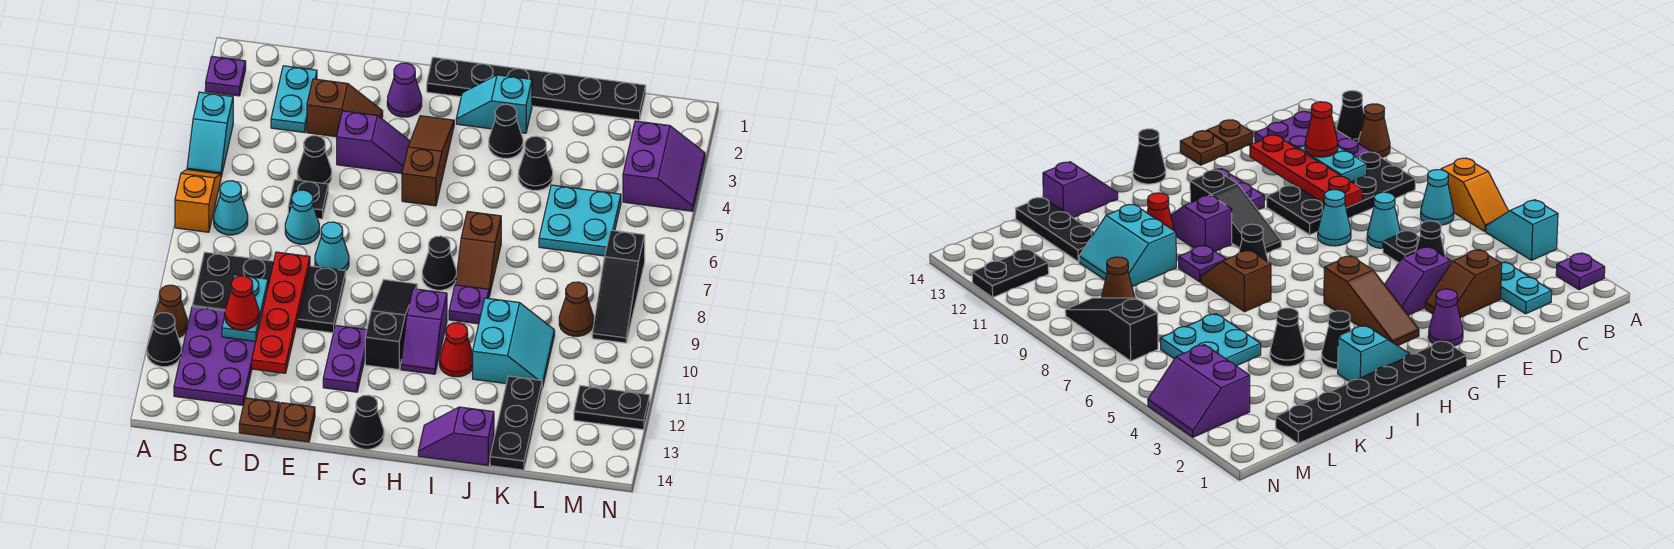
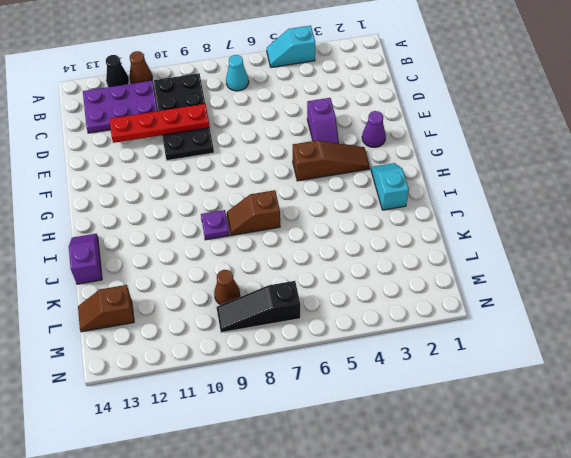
brown slope L13:L14 level 1 top 13 -> brown slope D3:E3 level 1 top D
none -> purple plate A2 level 1
none -> orange slope A6:A7 level 1 top 7
none -> cyan plate C2:C3 level 1
none -> black cone D5 level 1

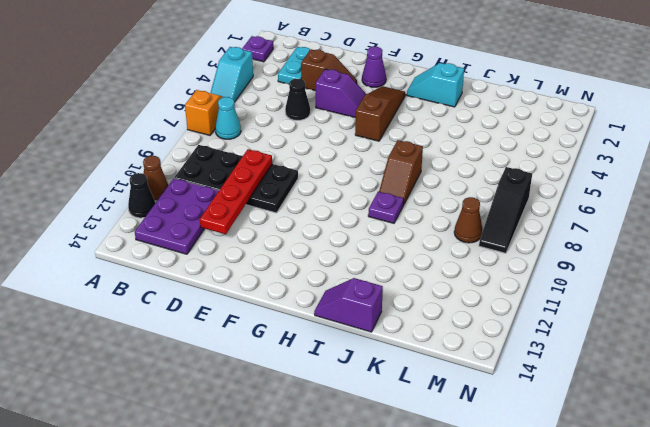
none -> black plate D6 level 1
none -> cyan cone D7 level 1
none -> brown plate D14 level 1
none -> cyan cone E8 level 1

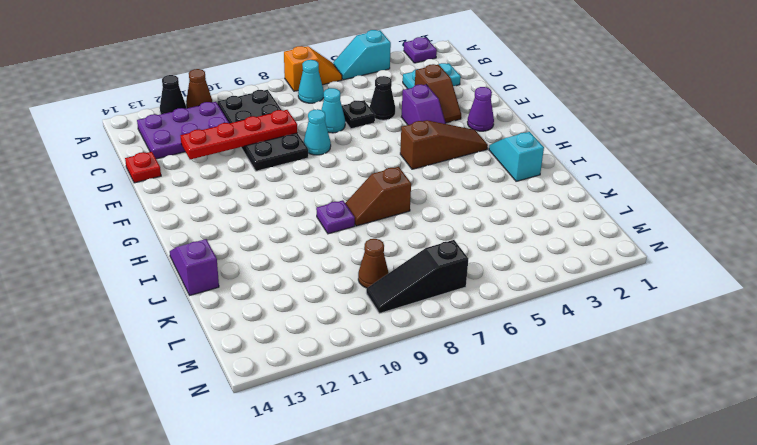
red plate D14 level 1 -> brown plate D14 level 1
none -> brown plate E14 level 1
none -> purple plate F11:F12 level 1
none -> black plate G1:L1 level 1
none -> black slope G9:G11 level 1 top 11

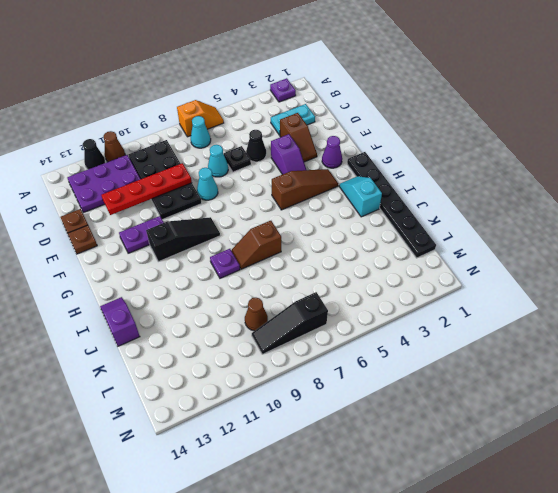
none -> cyan slope A4:A5 level 1 top 4
none -> black cone G14 level 1
none -> black cone H8 level 1
none -> purple slope H10:H11 level 1 top 10

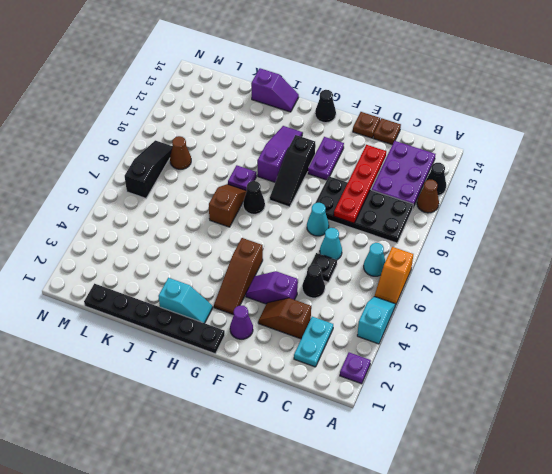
purple slope H10:H12 level 1 top 10 -> purple slope H10:H11 level 1 top 10
none -> black cone I3 level 1
none -> red cone I11 level 1
none -> black cone J4 level 1
none -> cyan slope J10:K11 level 1 top J

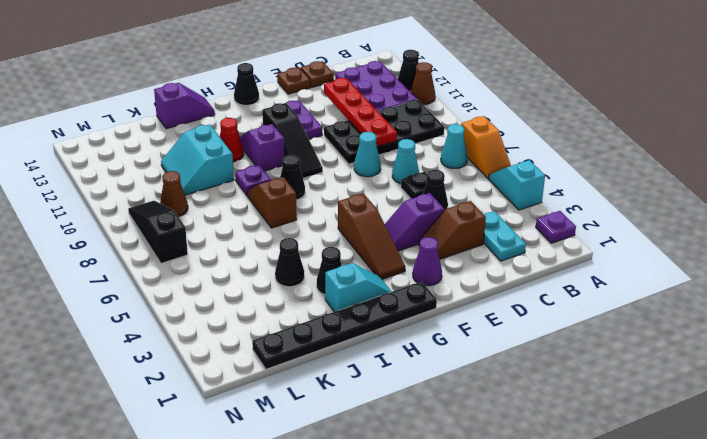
none -> cyan plate K5:L6 level 1
none -> black plate K12:K14 level 1
none -> purple slope M3:N4 level 1 top M
none -> black plate M12:N12 level 1

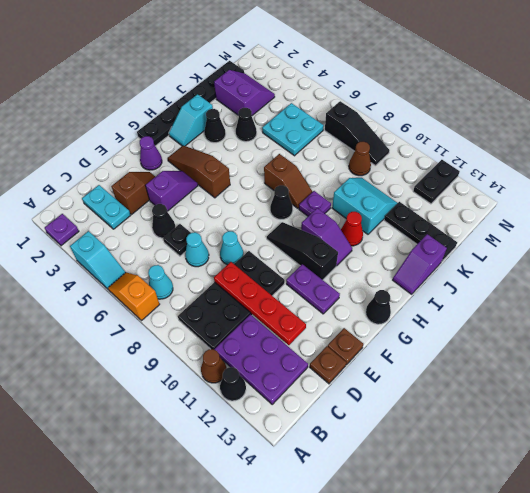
purple slope K2:L3 level 1 top K -> purple slope M3:N4 level 1 top M
none -> cyan plate C10:C11 level 2
none -> red cone C11 level 3

